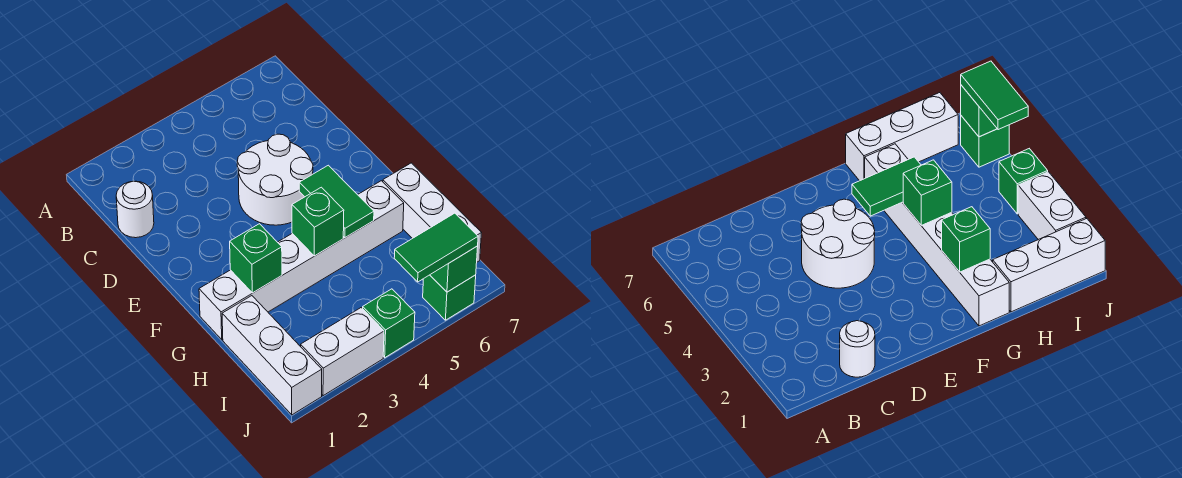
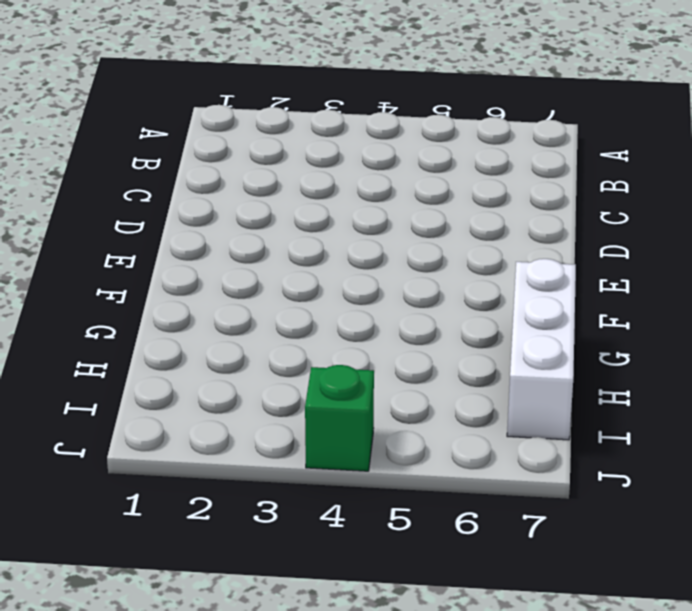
none -> white round brick C1 level 1
none -> white round brick D4:E5 level 1
none -> white brick G1:G6 level 1

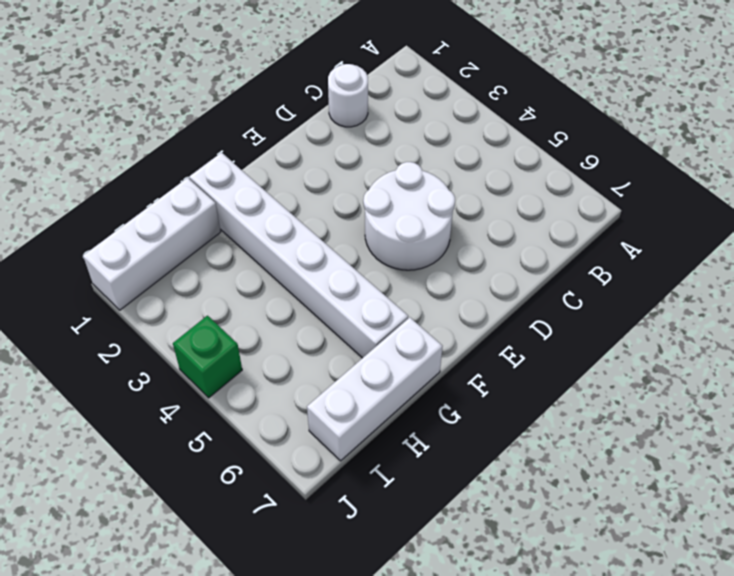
none -> white brick J2:J3 level 1
none -> green brick J6 level 1
none -> green tile F5:G5 level 2

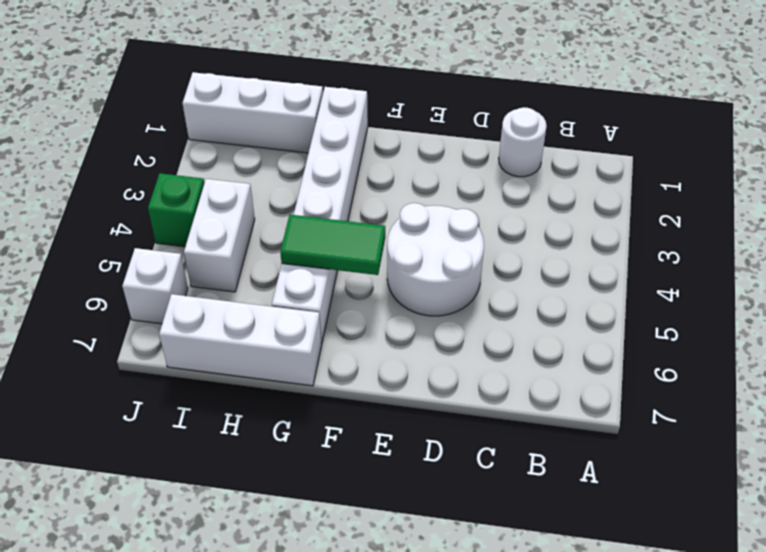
white brick I4:I5 level 1 -> white brick J2:J3 level 1
white brick J6 level 1 -> green brick J6 level 1
none -> green brick G2 level 2
none -> green brick G4 level 2
none -> green brick J6 level 2

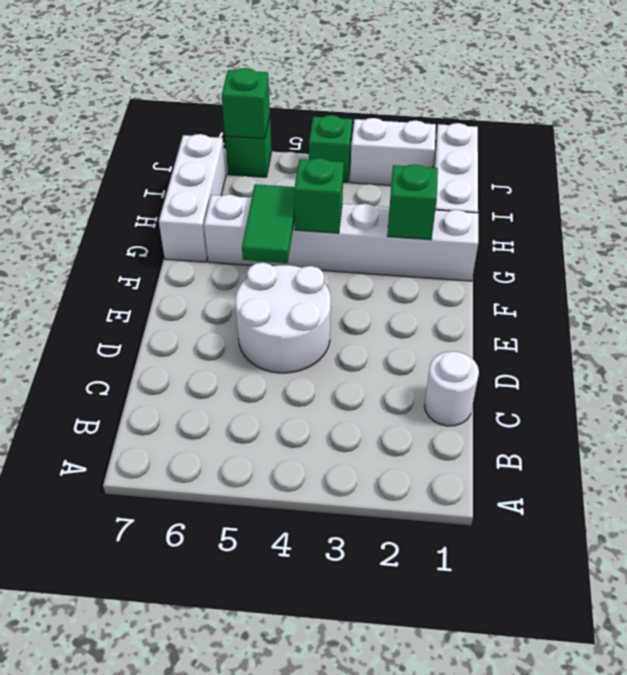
none -> green tile J5:J6 level 3

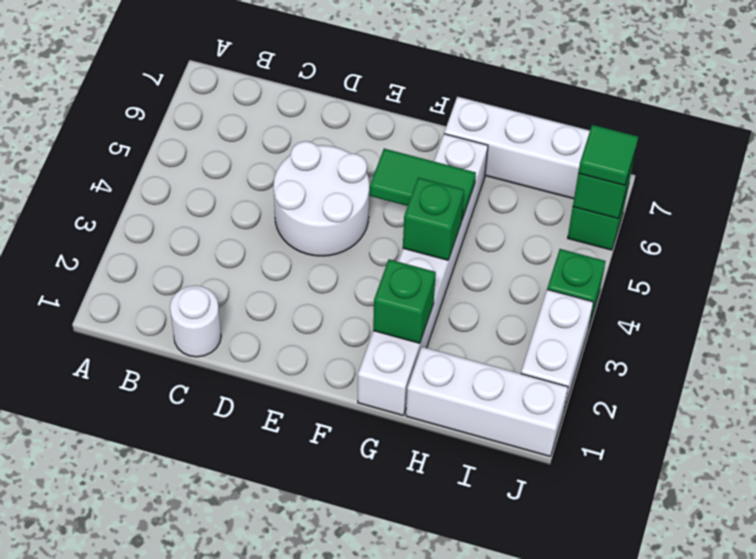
green tile J6 level 3 -> green tile J5:J6 level 3

